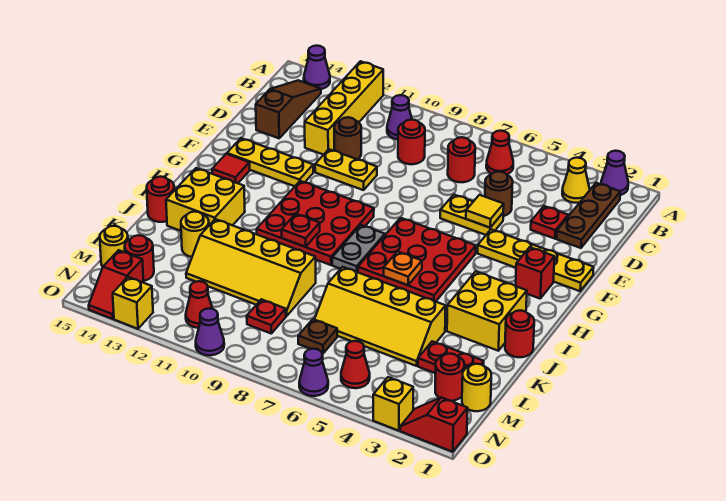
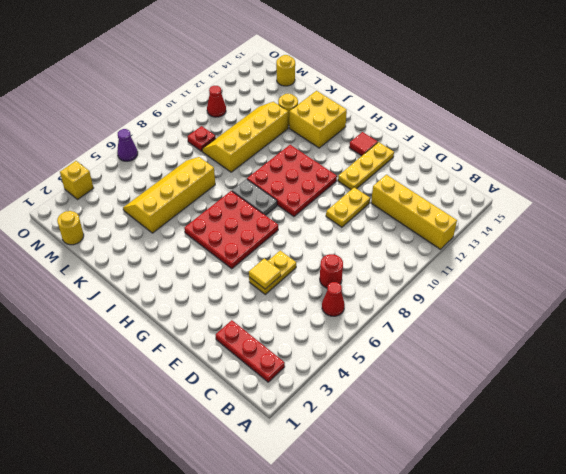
red plate B2:D2 level 1 -> brown plate B2:D2 level 1
none -> purple cone A2 level 1
none -> purple cone A14 level 1
none -> yellow cone B3 level 1
none -> purple cone B10 level 1

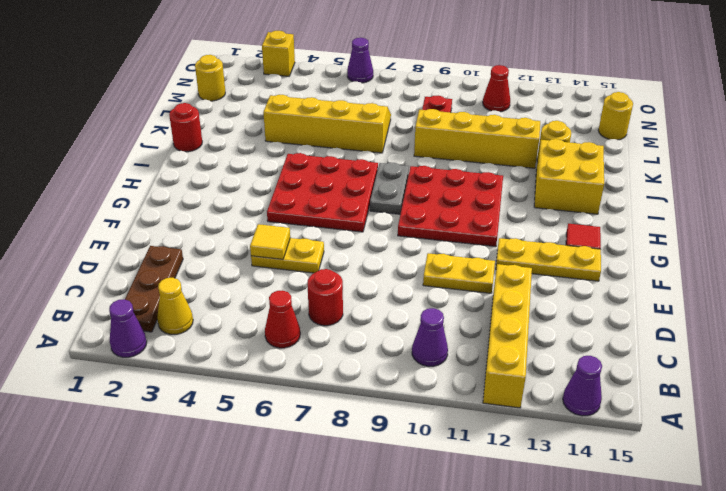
none -> brown slope B14:D14 level 1 top D
none -> red round brick C9 level 1
none -> red plate D3 level 1
none -> brown round brick D5 level 1

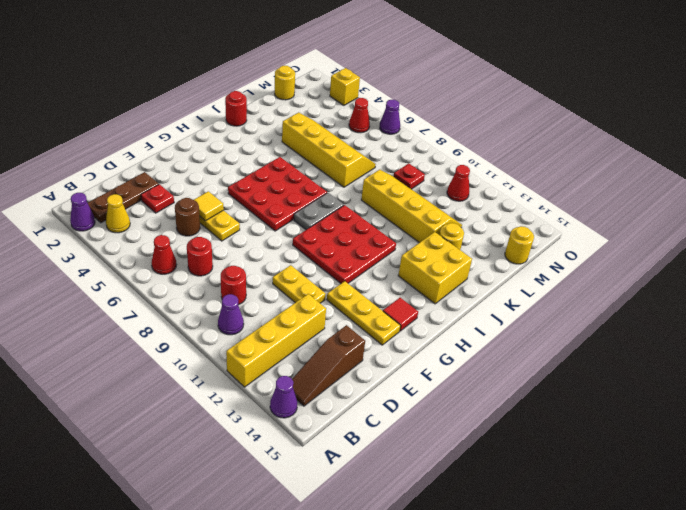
none -> brown round brick D11 level 1
none -> yellow plate F1:F4 level 1
none -> red brick G2 level 1
none -> yellow brick I2:J3 level 1

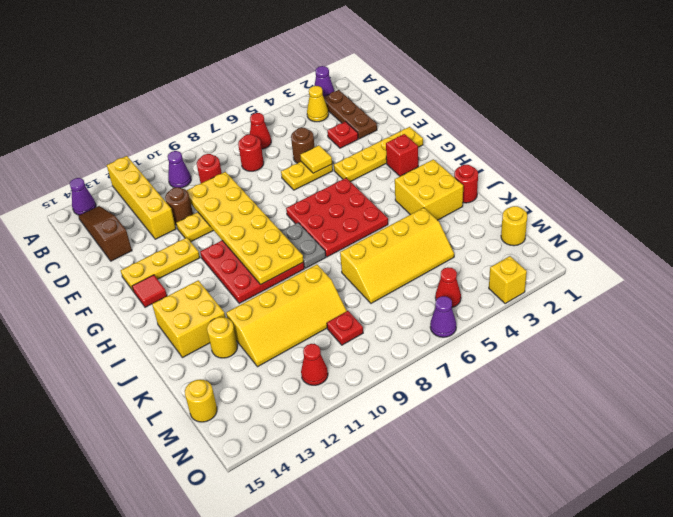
yellow plate D9:I10 level 2 -> red plate I10 level 2
none -> red round brick J15 level 1
none -> red plate L2:L3 level 1
none -> red round brick M2 level 1
none -> brown plate M7 level 1

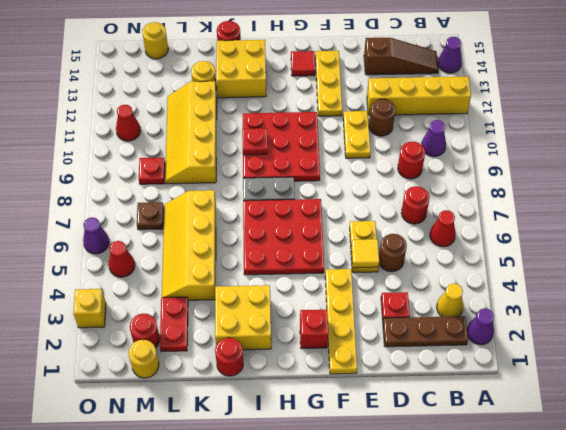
none -> red round brick M14 level 1
none -> red slope N14:O14 level 1 top N
none -> red slope O1:O2 level 1 top 1
none -> purple cone O10 level 1

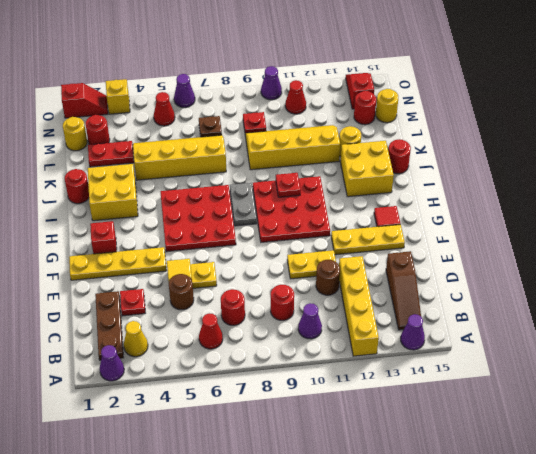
none -> yellow brick O13 level 1
none -> orange plate I6 level 2

